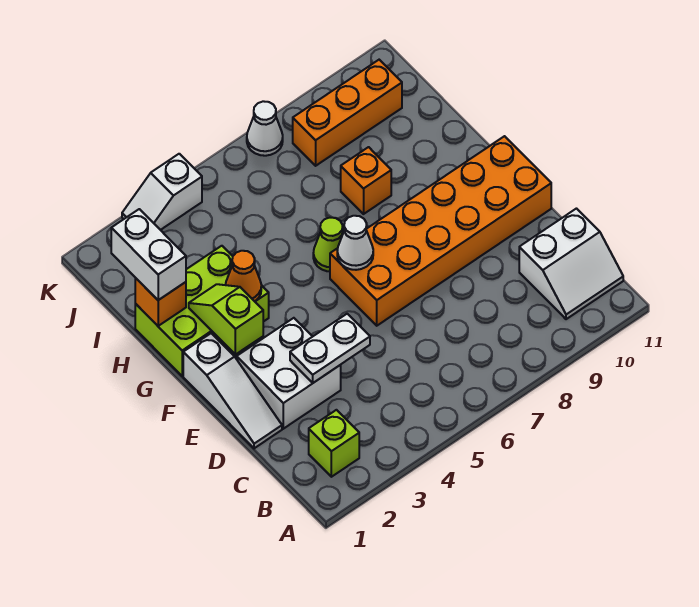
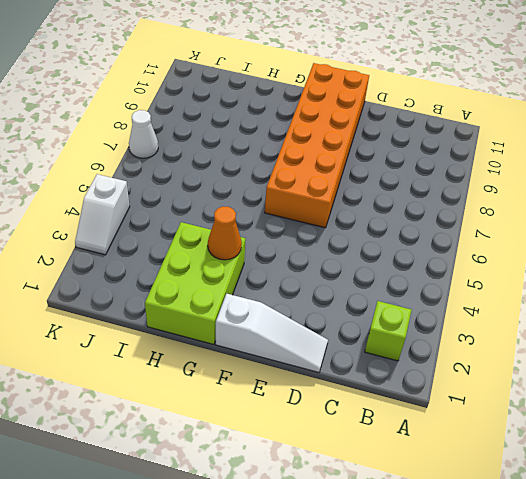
none -> white slope B10:C11 level 1 top C
none -> white brick D2:E3 level 1
none -> lime cone G6 level 1

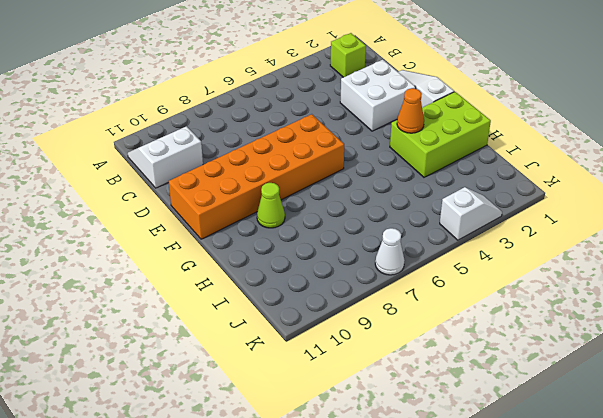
lime cone G9 level 1 -> lime cone G6 level 1
none -> orange brick H8 level 1
none -> orange brick J8:J10 level 1
none -> white plate D3:D4 level 2

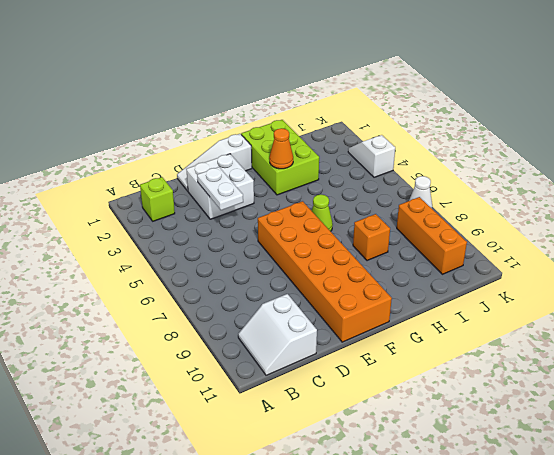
none -> lime slope F2:G2 level 2 top F
none -> white cone F6 level 2
none -> orange brick H1 level 2

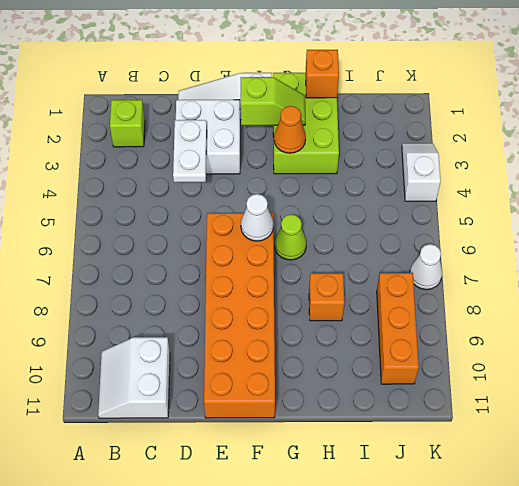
none -> white brick H1:I1 level 3

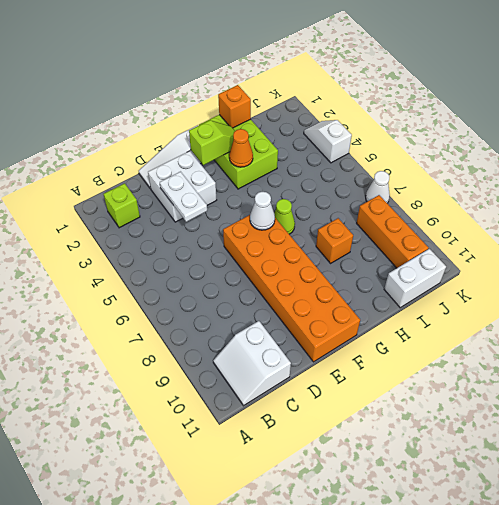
white brick I11:J11 level 1 -> white brick H1:I1 level 3

